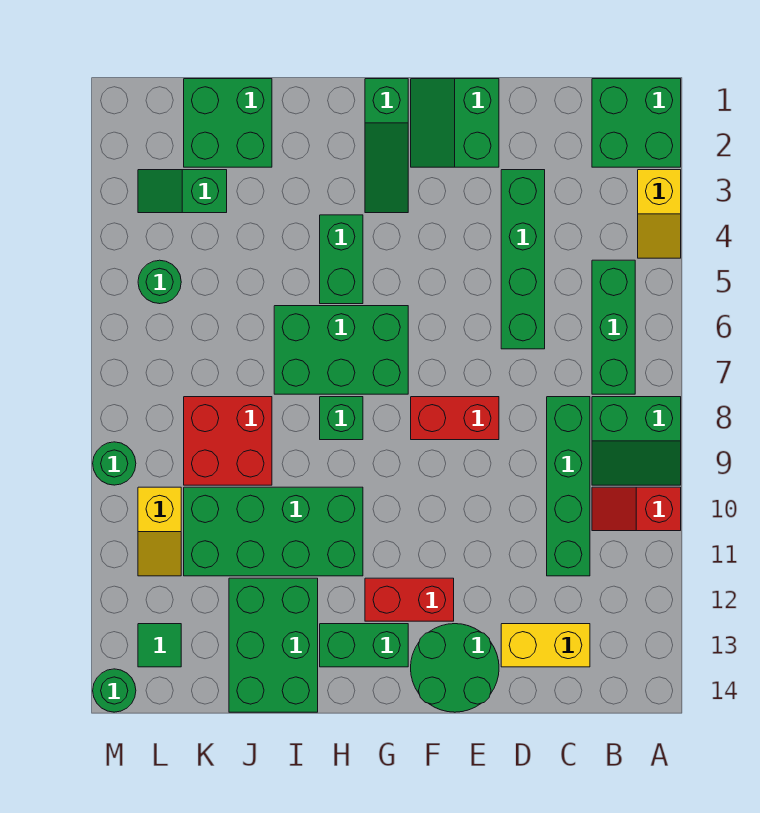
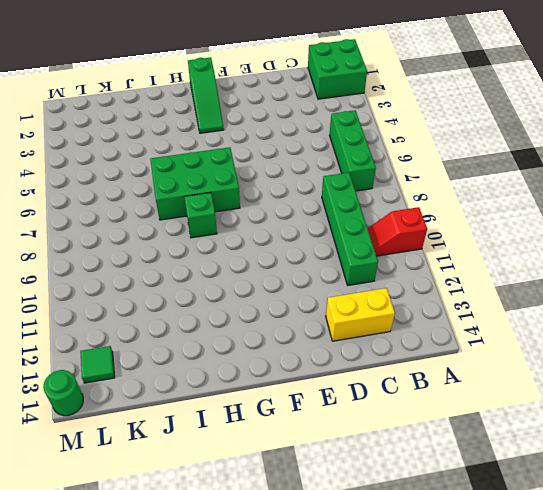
none -> yellow slope A3:A4 level 1 top 3
none -> green slope A8:B9 level 1 top 8
none -> green brick D3:D6 level 1

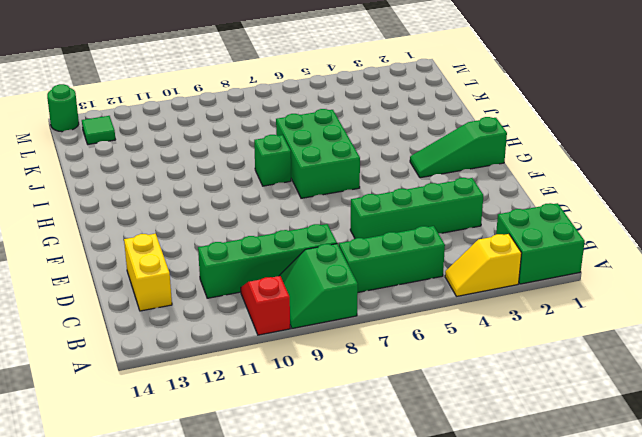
none -> green slope E1:F2 level 1 top E
none -> red brick E8:F8 level 1
none -> green round brick E13:F14 level 1

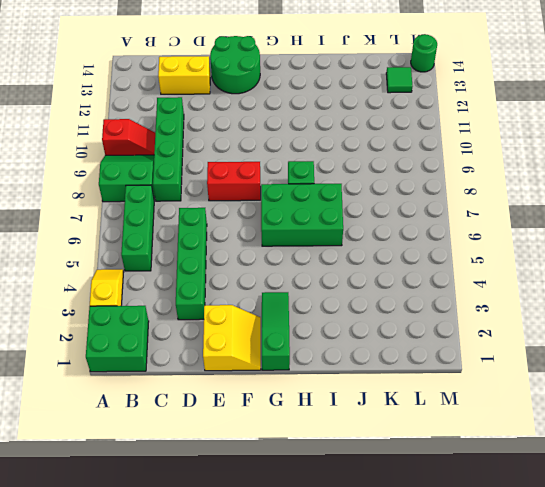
yellow slope E1:F2 level 1 top E -> green slope E1:F2 level 1 top E
none -> red brick F12:G12 level 1
none -> green brick G13:H13 level 1
none -> green brick H4:H5 level 1

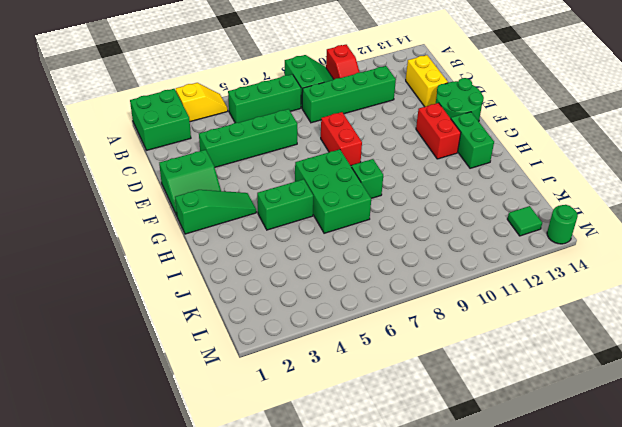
none -> green brick H10:K11 level 1
none -> green brick I12:J14 level 1
none -> green brick J1:K2 level 1

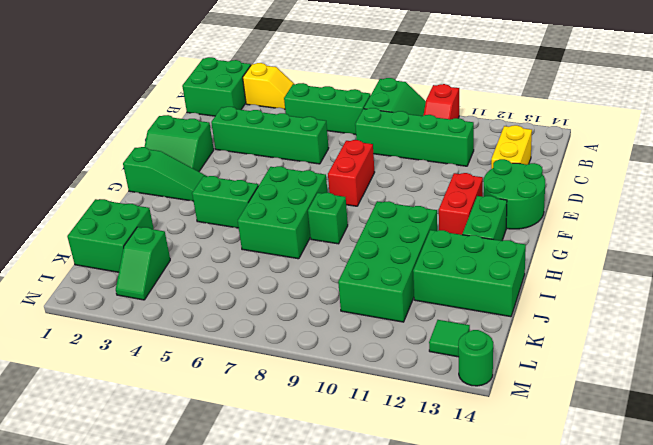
none -> red brick J8:K9 level 1
none -> green round brick L5 level 1
none -> yellow slope L10:L11 level 1 top 10

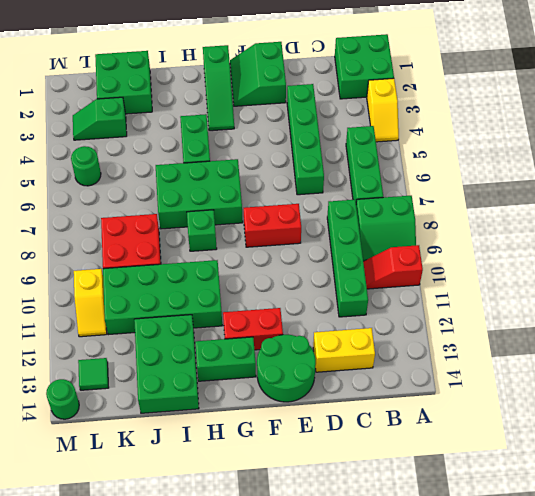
none -> green round brick M9 level 1

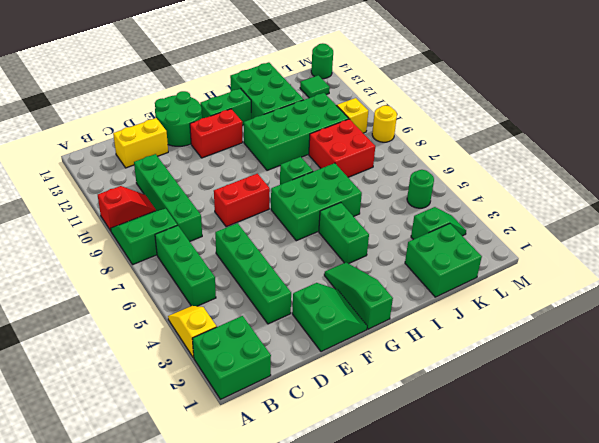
yellow round brick M9 level 1 -> green round brick M9 level 1

